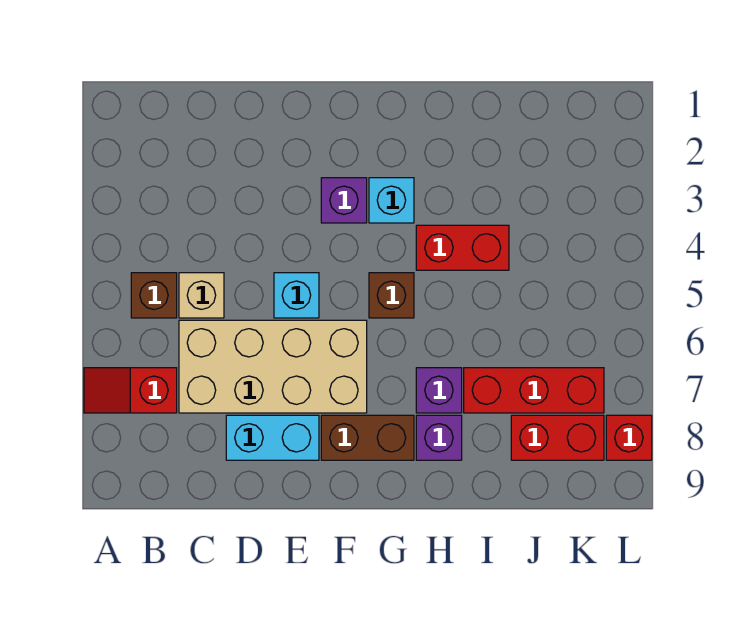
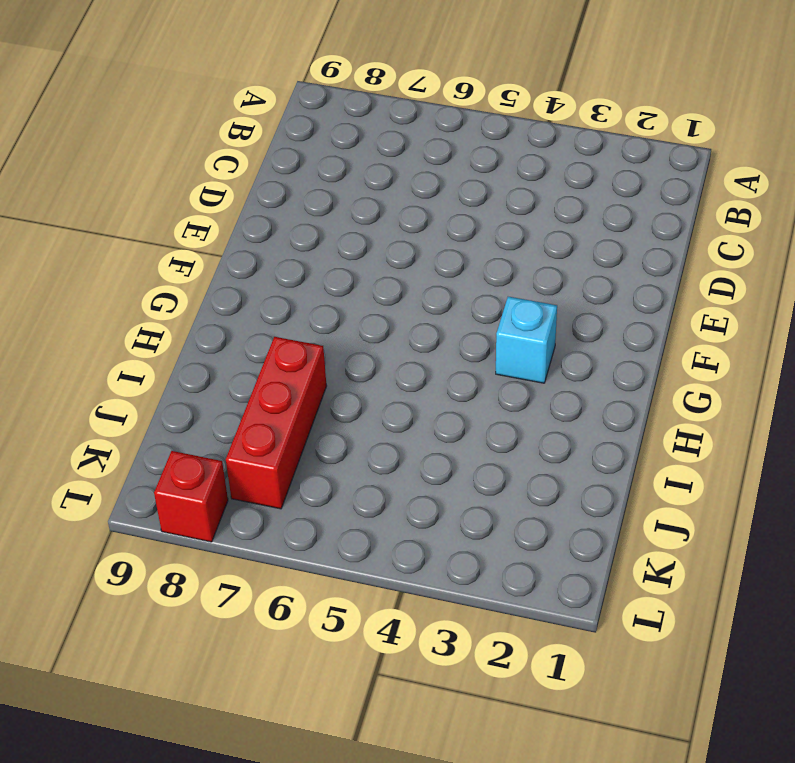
none -> red slope A7:B7 level 1 top B
none -> brown brick B5 level 1
none -> tan brick C5 level 1

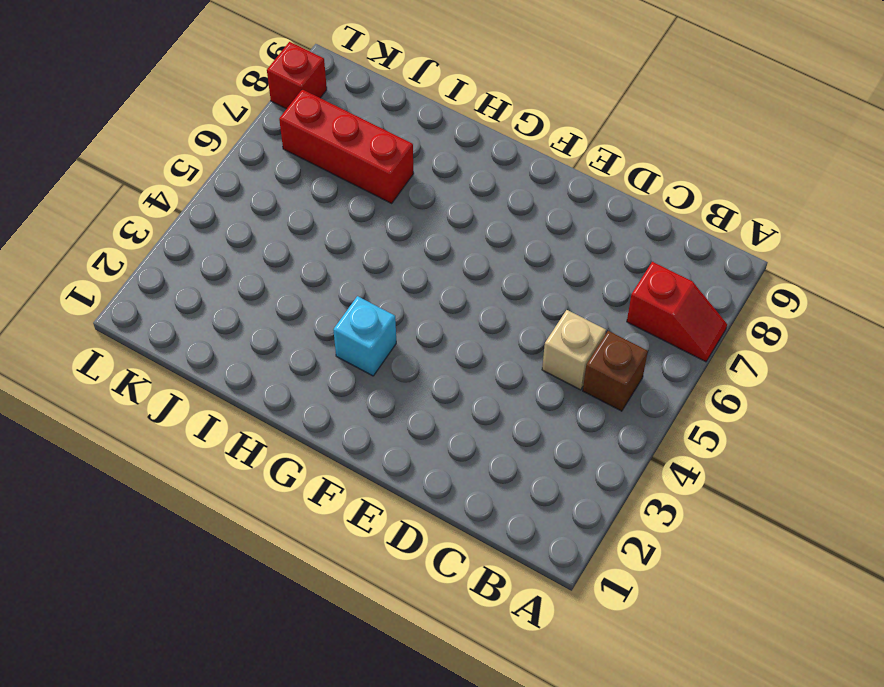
none -> tan brick C6:F7 level 1
none -> cyan brick D8:E8 level 1
none -> cyan brick E5 level 1

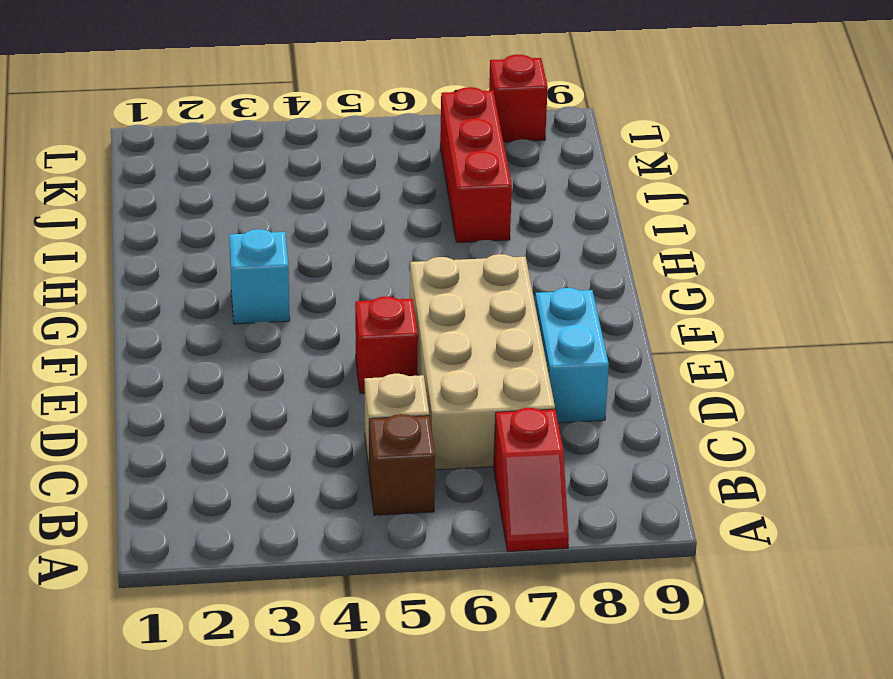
red brick E5 level 1 -> cyan brick E5 level 1
none -> purple brick F3 level 1
none -> brown brick F8:G8 level 1
none -> brown brick G5 level 1

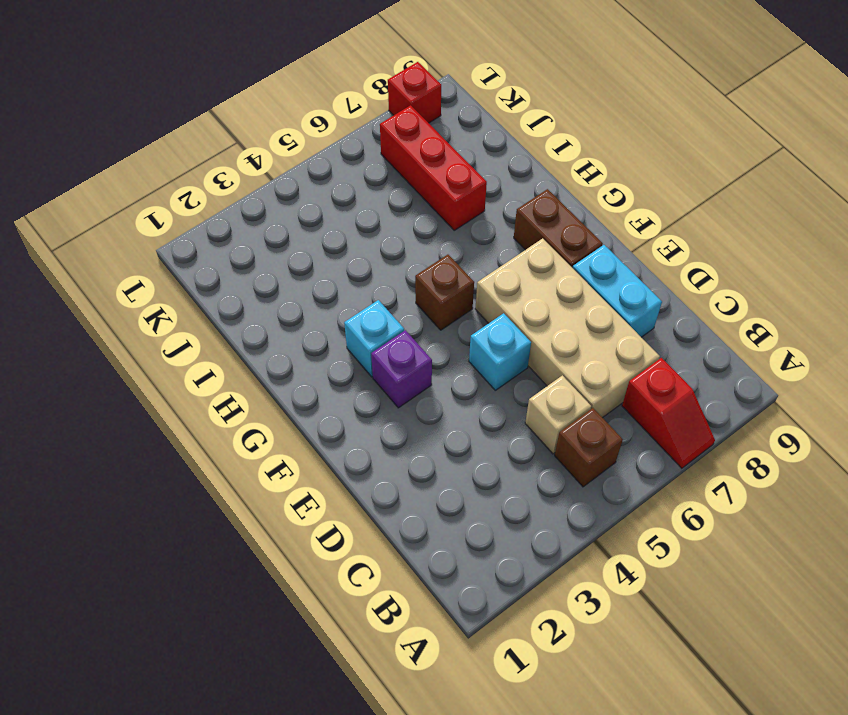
none -> red brick H4:I4 level 1
none -> purple brick H7 level 1
none -> purple brick H8 level 1

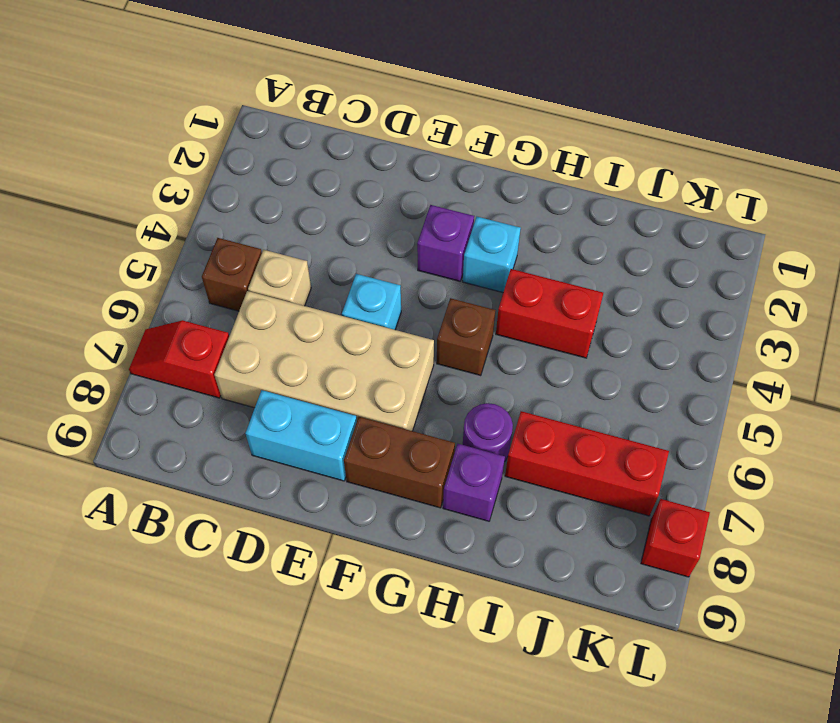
purple round brick H7 level 1 -> purple brick H7 level 1
none -> red brick J8:K8 level 1

